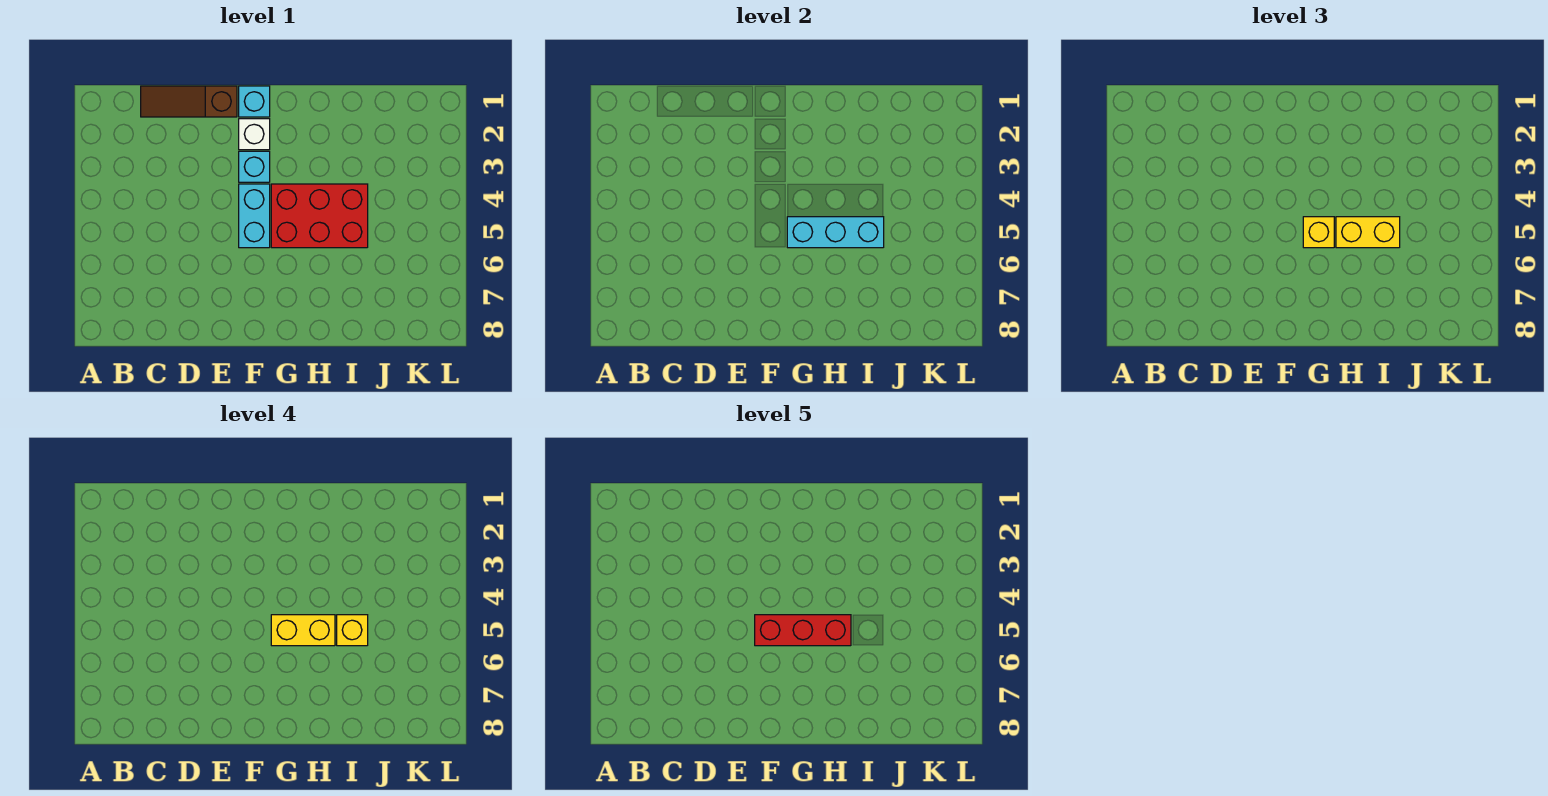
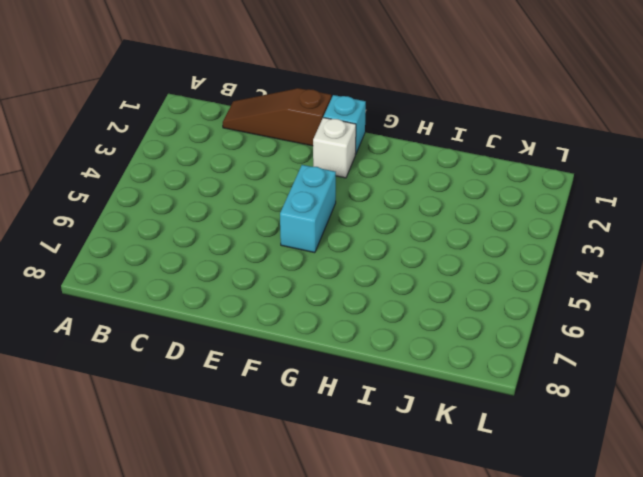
none -> cyan brick F3 level 1
none -> red brick G4:I5 level 1
none -> cyan brick G5:I5 level 2

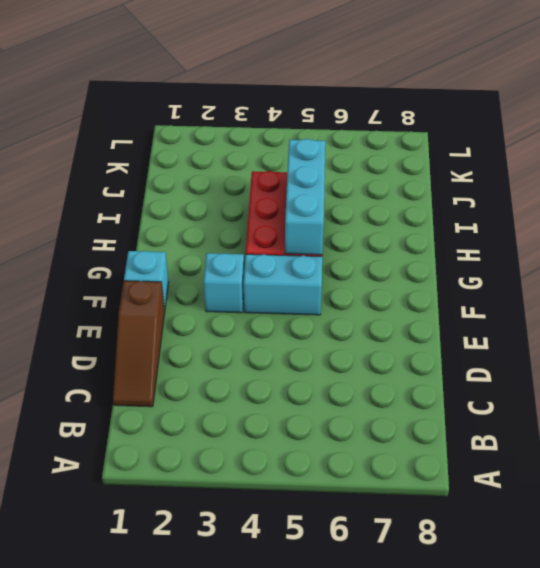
none -> white brick F2 level 1
none -> yellow brick G5 level 3
none -> yellow brick H5:I5 level 3

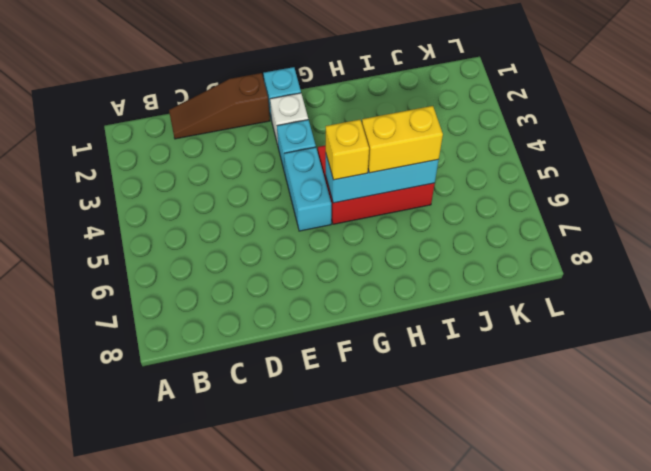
none -> yellow brick G5:H5 level 4
none -> yellow brick I5 level 4
none -> red brick F5:H5 level 5

